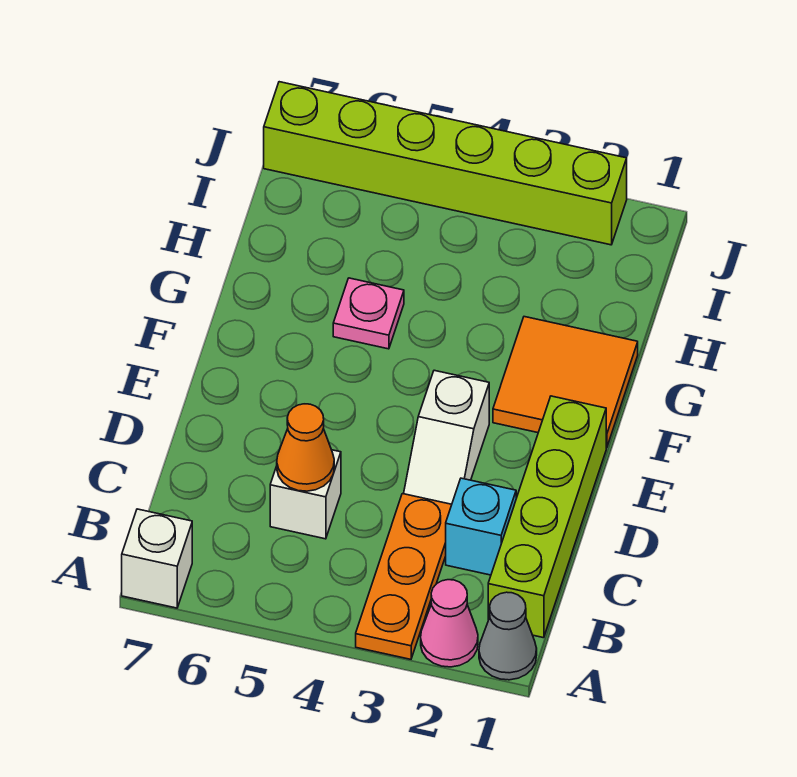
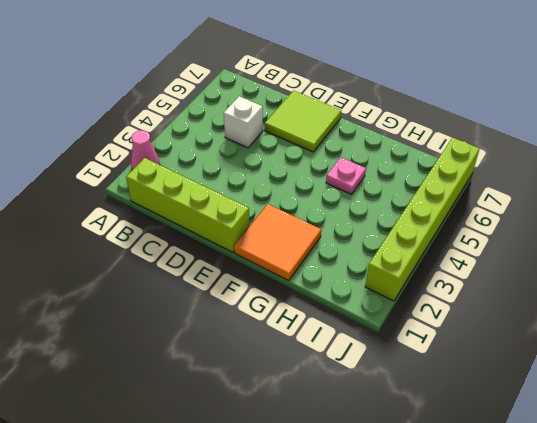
lime tile D6:E7 level 1 -> none
none -> grey cone A1 level 1
none -> orange plate A3:C3 level 1
none -> white brick A7 level 1

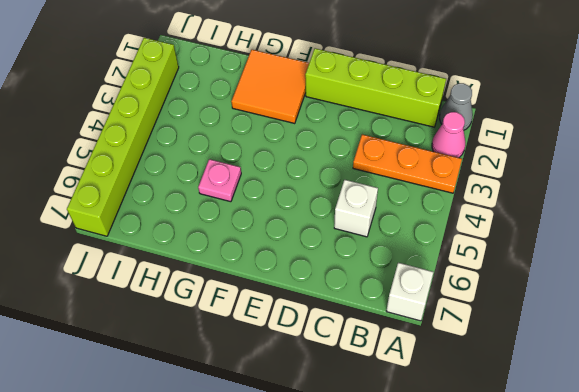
none -> cyan brick C2 level 1
none -> white slope D3:E3 level 1 top E
none -> orange cone C5 level 2

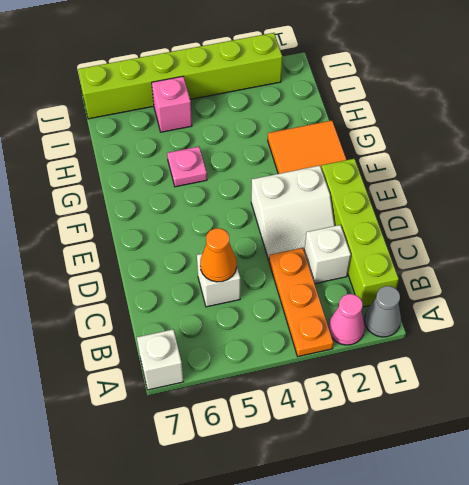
white brick C2 level 1 -> cyan brick C2 level 1
white slope D2:E3 level 1 top E -> white slope D3:E3 level 1 top E
pink brick I5 level 1 -> none

